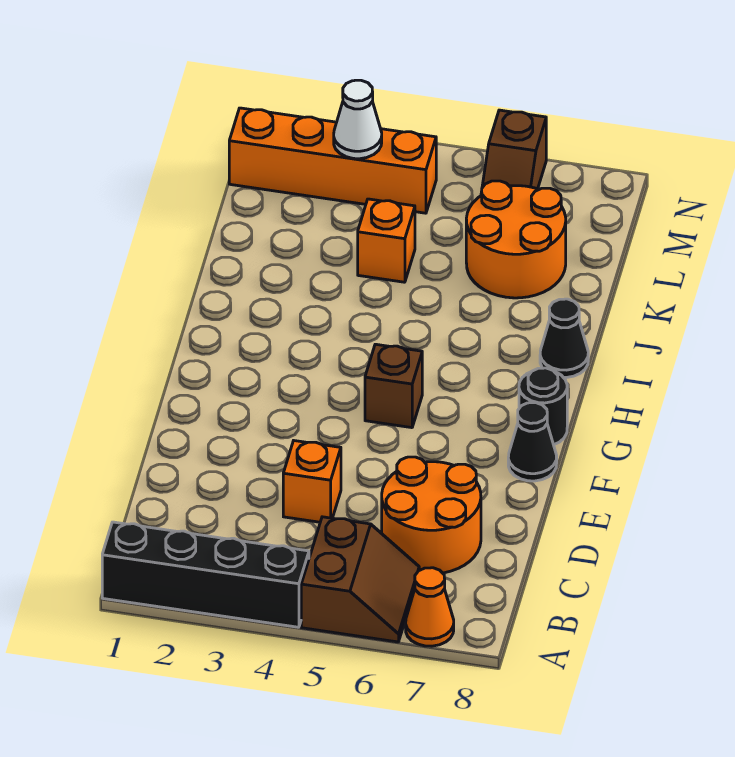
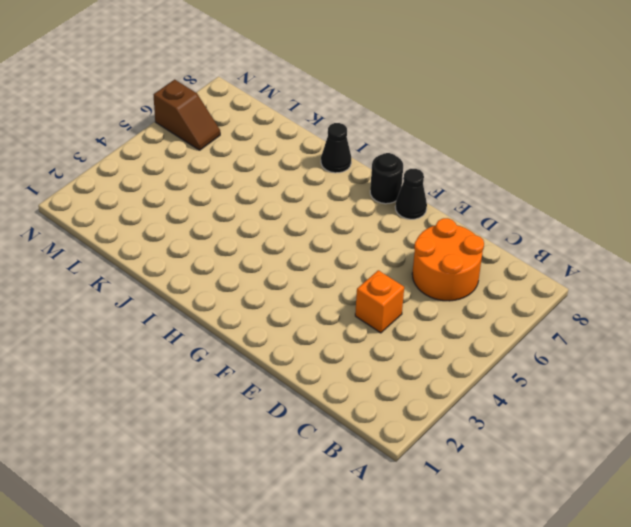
none -> black brick A1:A4 level 1
none -> brown slope A5:B6 level 1 top 5
none -> orange cone A7 level 1

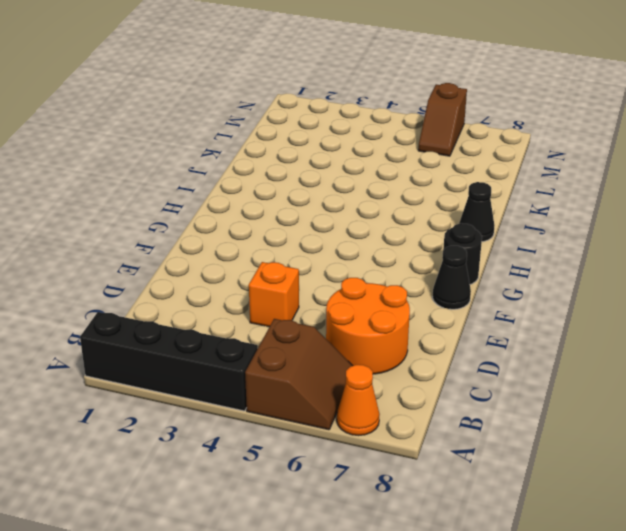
none -> brown brick G5 level 1
none -> orange brick K4 level 1
none -> orange round brick K6:L7 level 1

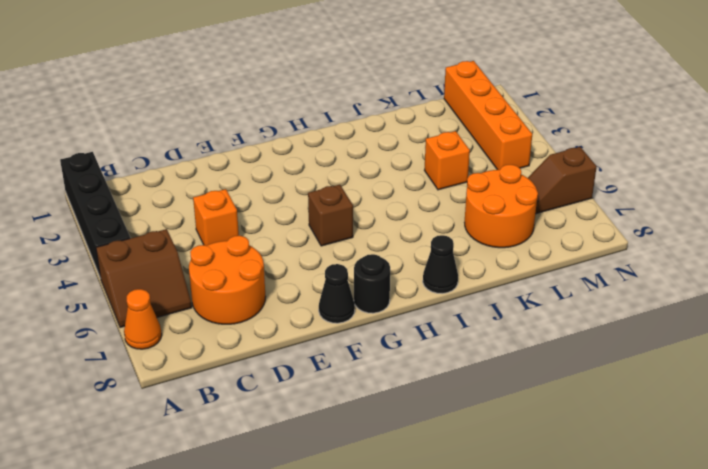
none -> white cone M3 level 2

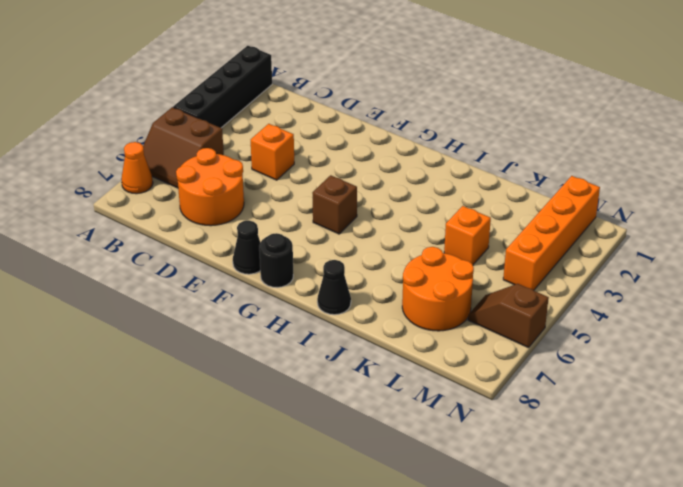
none -> white cone M3 level 2

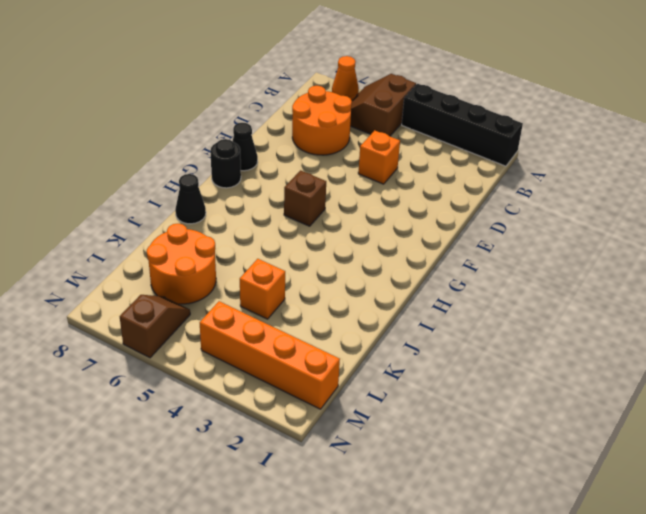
none -> white cone M3 level 2

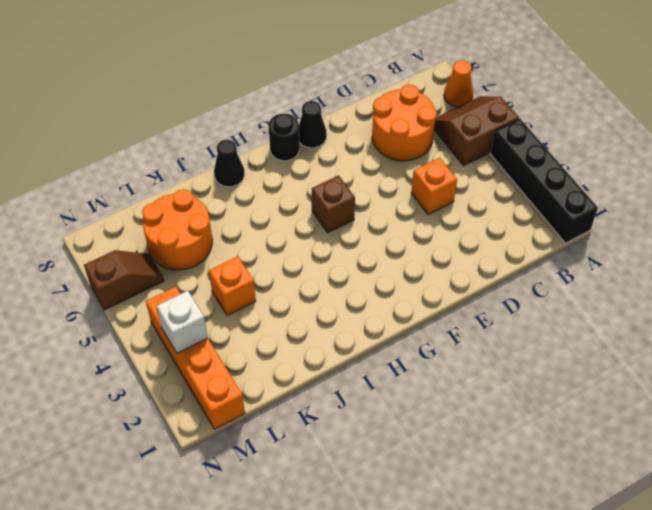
white brick M3 level 2 -> white cone M3 level 2

